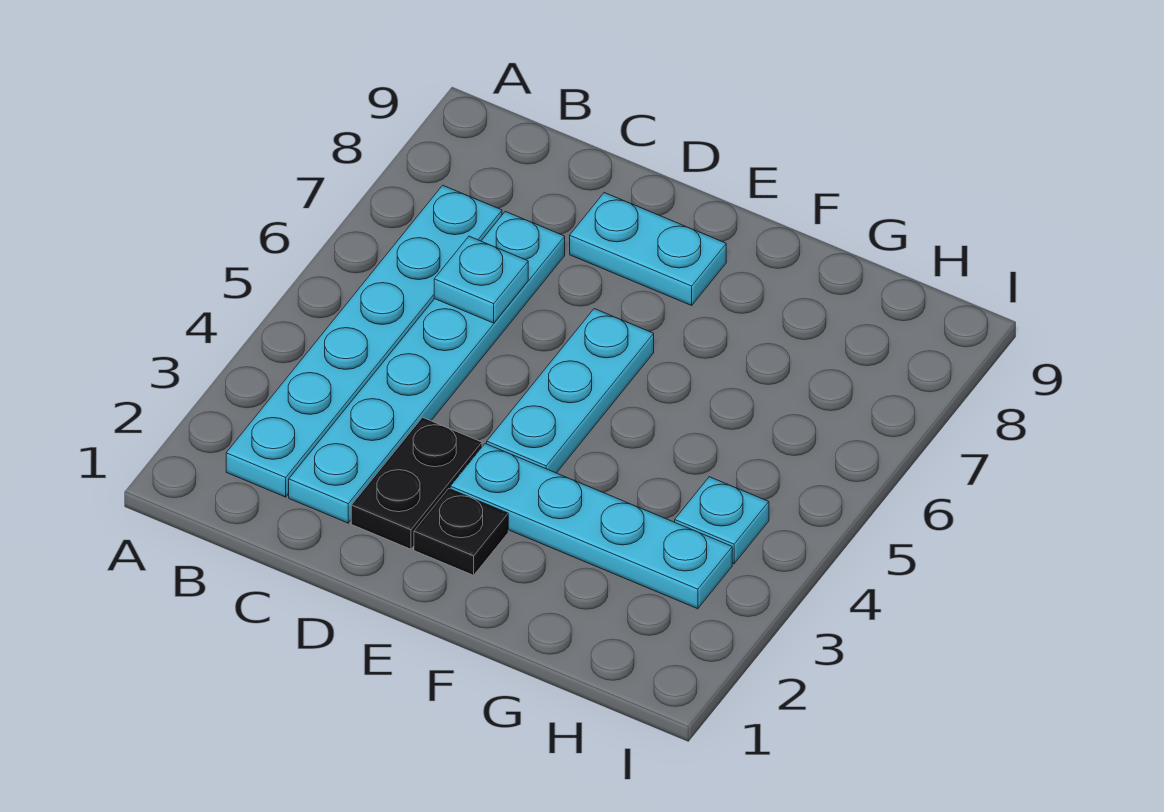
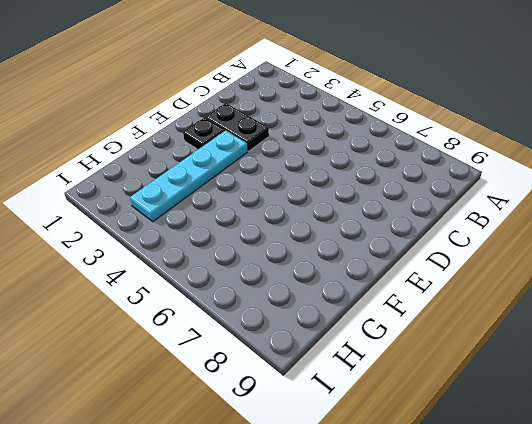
none -> cyan plate B2:B7 level 1
none -> cyan plate C2:C7 level 1

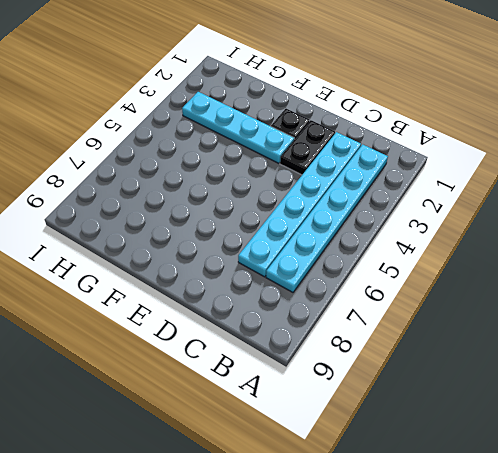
none -> cyan plate D8:E8 level 1
none -> cyan plate E4:E6 level 1

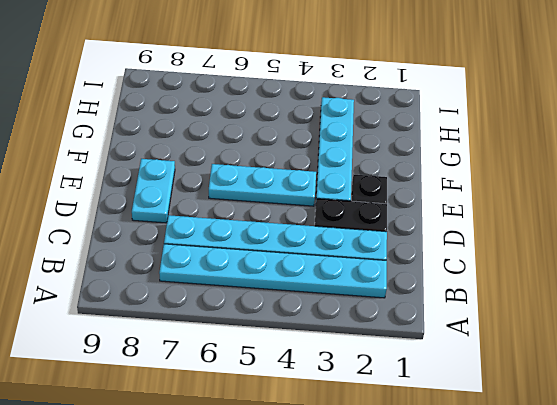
none -> cyan plate H4 level 1
none -> cyan plate C6 level 2

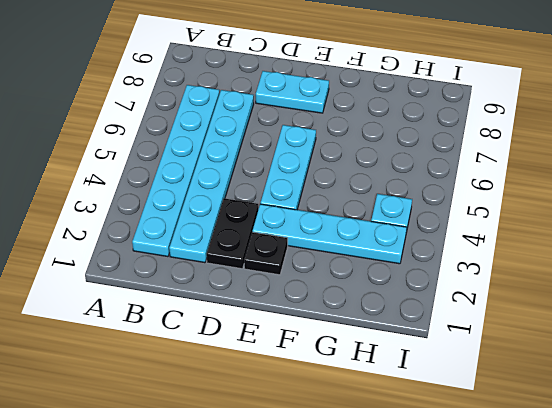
none -> cyan plate C6 level 2

